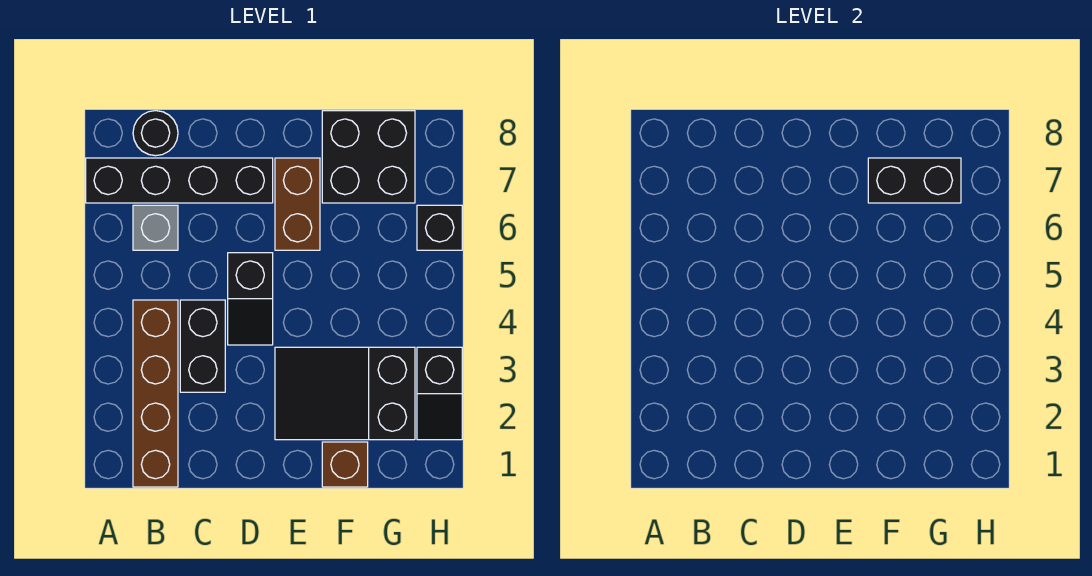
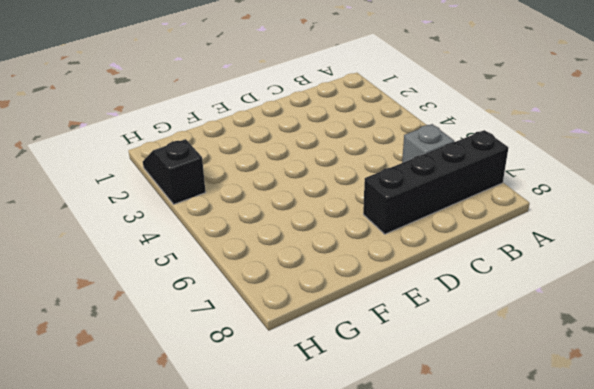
none -> brown brick B1:B4 level 1
none -> black round brick B8 level 1
none -> black brick C3:C4 level 1

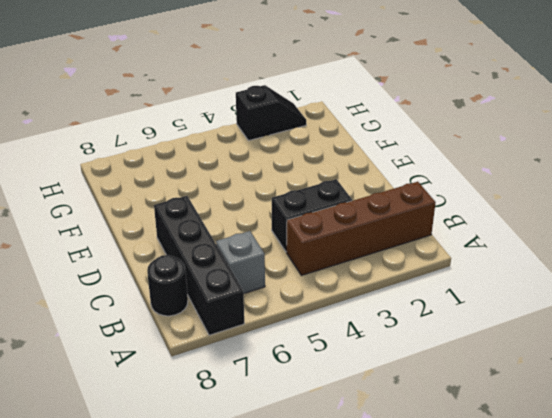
none -> black slope D4:D5 level 1 top 5
none -> black slope E2:G3 level 1 top G
none -> brown brick E6:E7 level 1

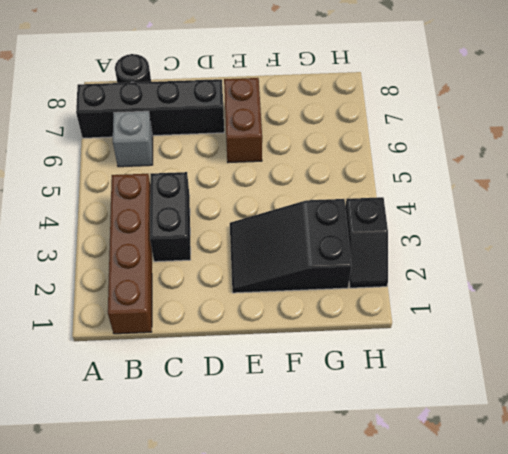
none -> black slope D4:D5 level 1 top 5
none -> brown brick F1 level 1
none -> black brick F7:G8 level 1

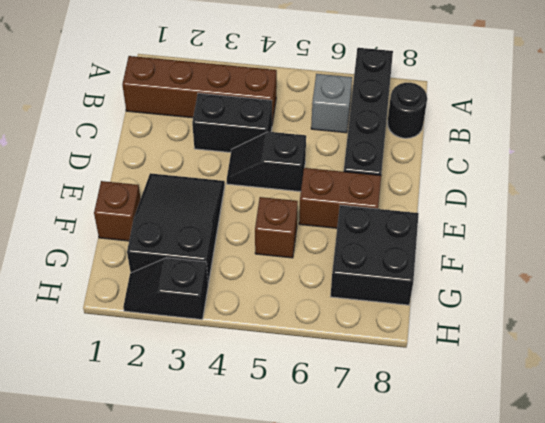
brown brick F5 level 1 -> none
none -> black brick H6 level 1
none -> black brick F7:G7 level 2

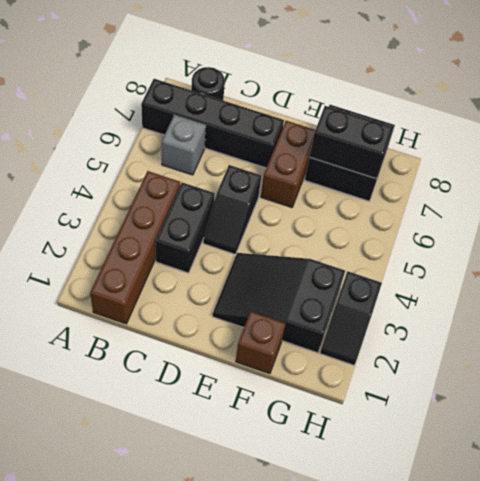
none -> black brick H6 level 1

